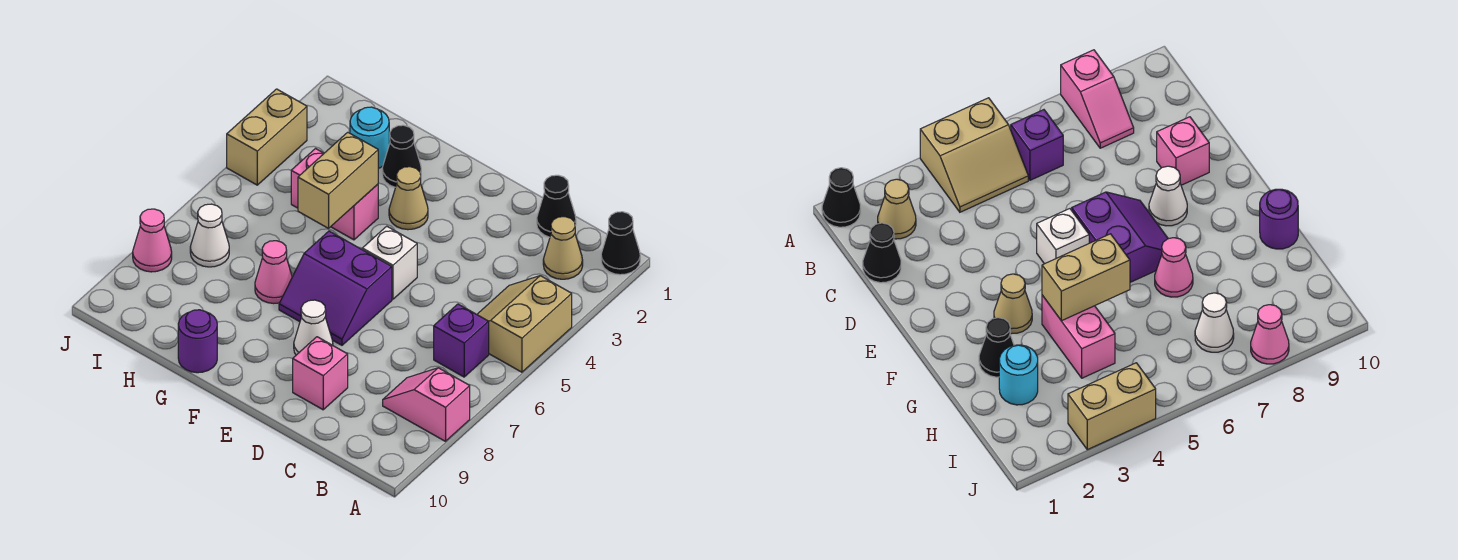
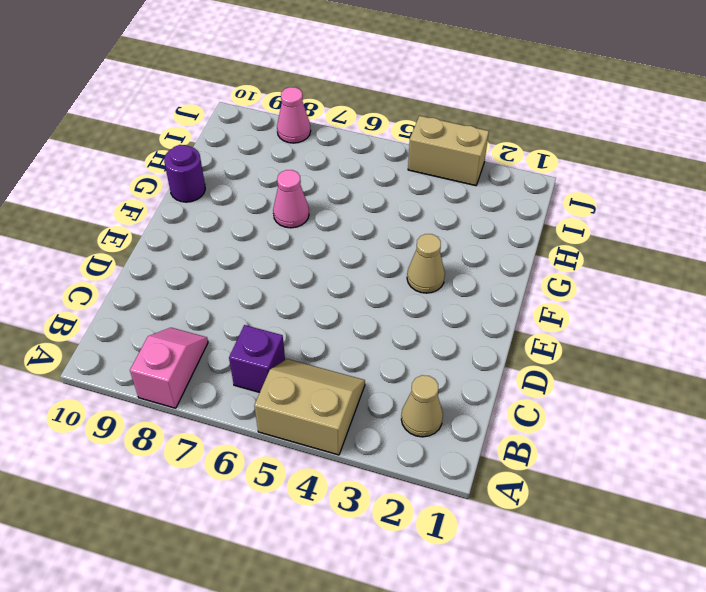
none -> black cone A1 level 1
none -> black cone C1 level 1
none -> pink brick D9 level 1

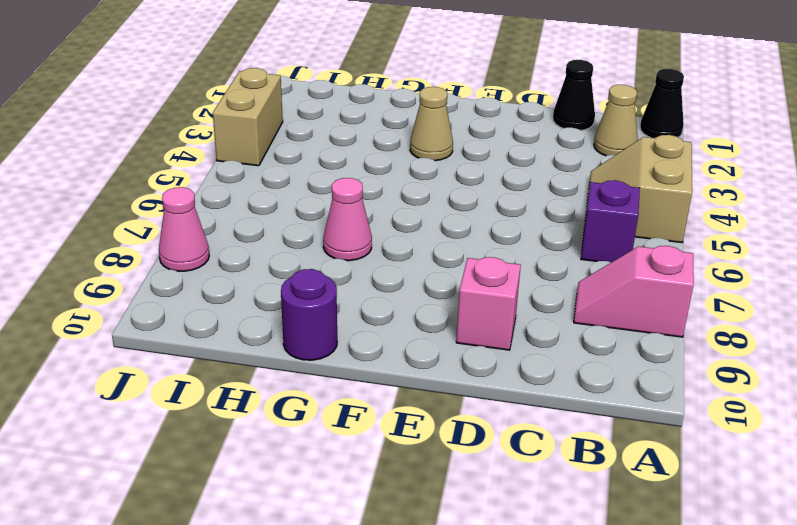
none -> white brick E5 level 1
none -> purple slope E6:F7 level 1 top 6
none -> white cone E8 level 1

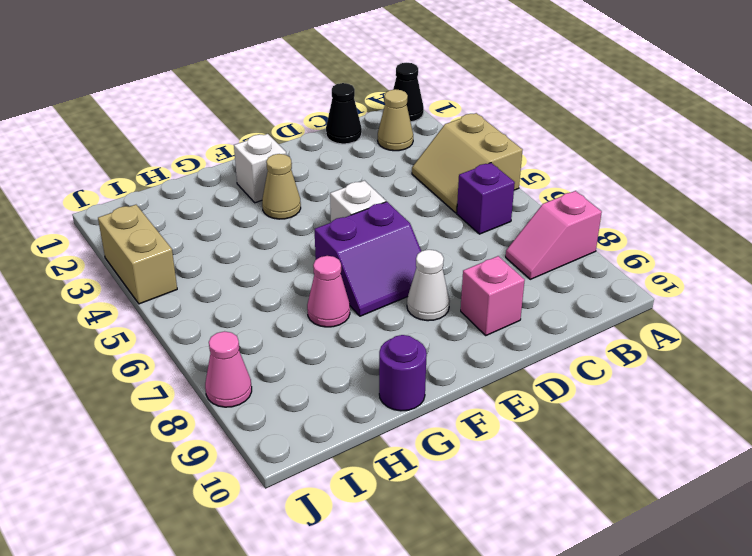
white brick F2 level 1 -> none
none -> black cone G2 level 1
none -> pink brick G4:H4 level 1
none -> cyan round brick H2 level 1

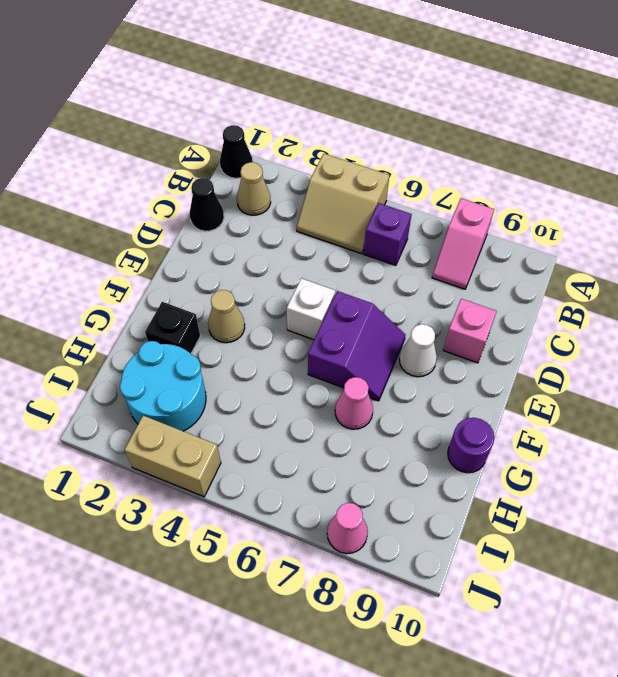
black brick G2 level 1 -> black cone G2 level 1
cyan round brick H2:I3 level 1 -> cyan round brick H2 level 1
none -> pink brick G4:H4 level 1
none -> white cone I7 level 1
none -> tan brick G4:G5 level 2

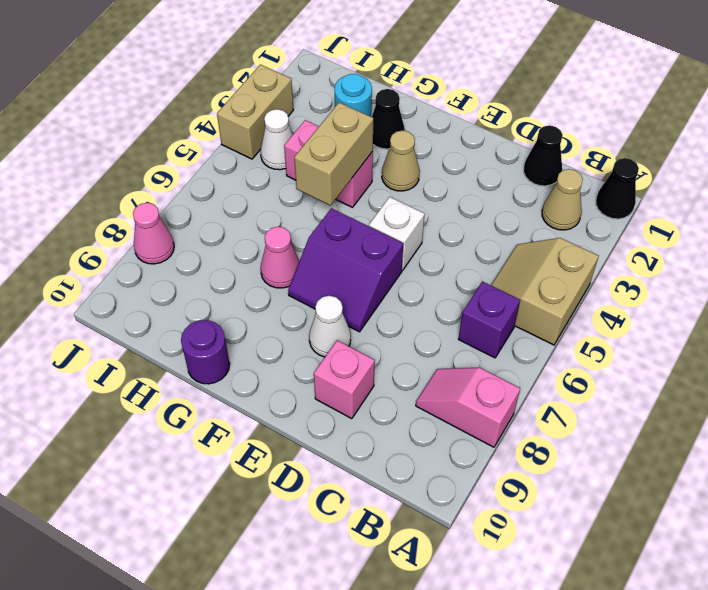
white cone I4 level 1 -> white cone I7 level 1

